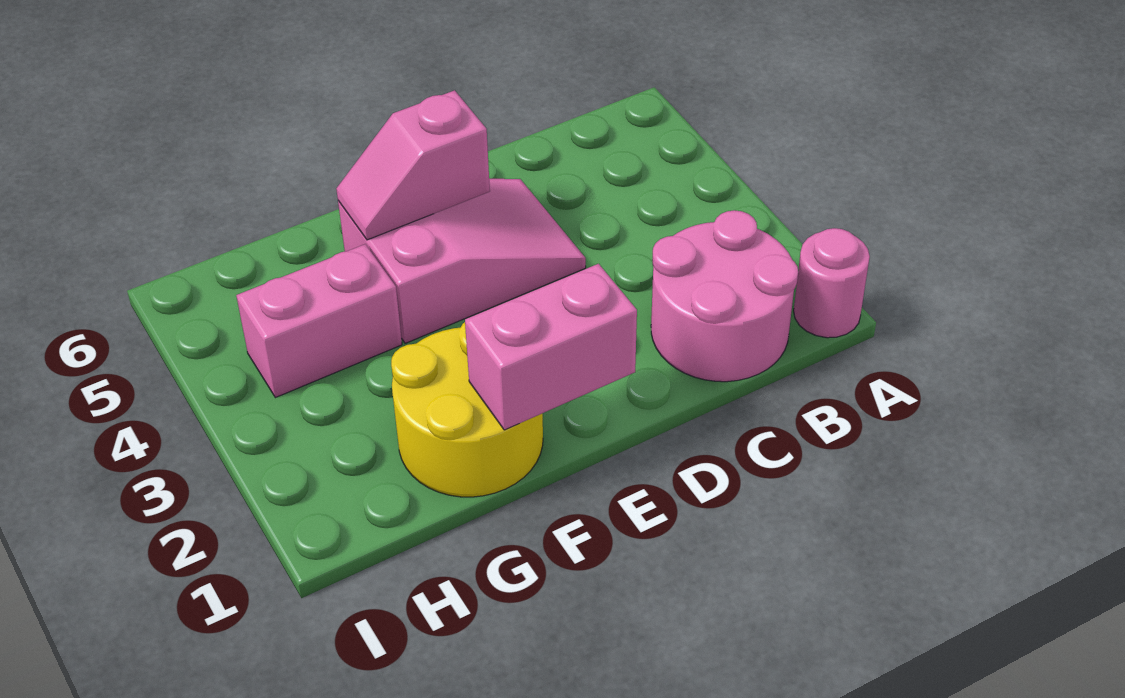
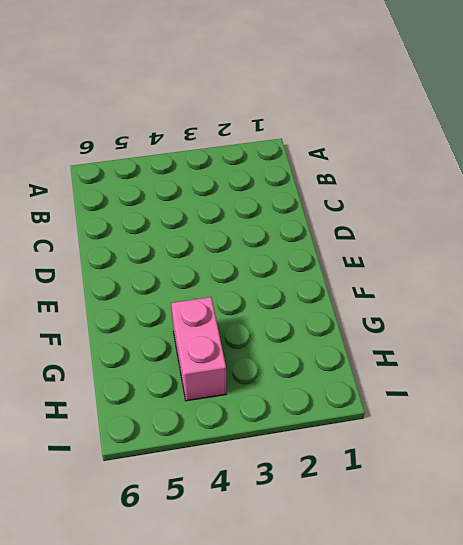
none -> pink round brick A1 level 1
none -> pink round brick B1:C2 level 1

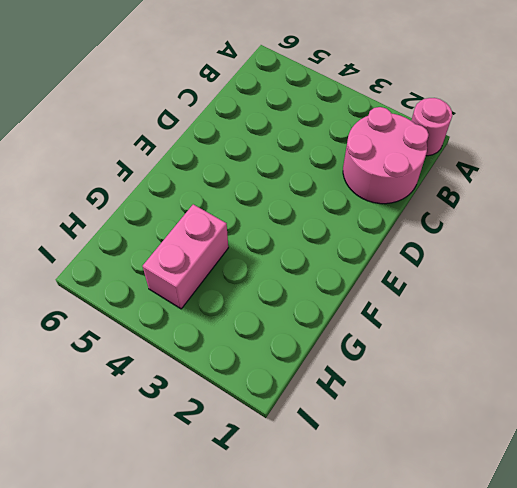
none -> pink slope D4:F5 level 1 top F
none -> yellow round brick F1:G2 level 1

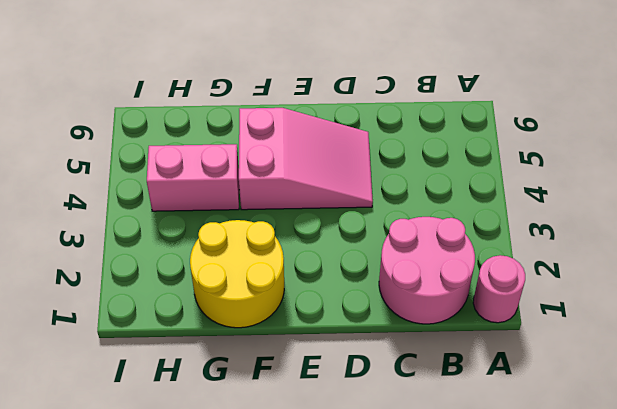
none -> pink brick E1:F1 level 2
none -> pink slope E5:F5 level 2 top E

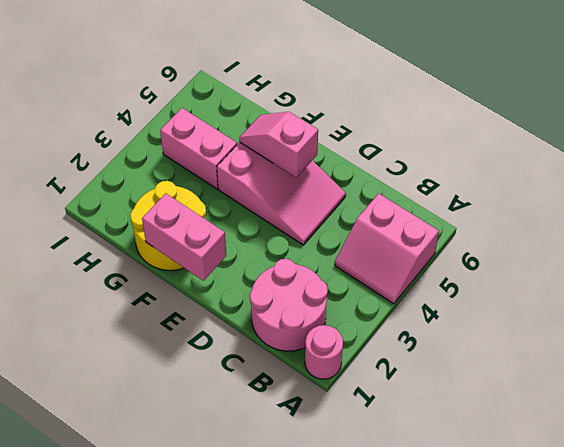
pink slope A4:B5 level 1 top 5 -> none

